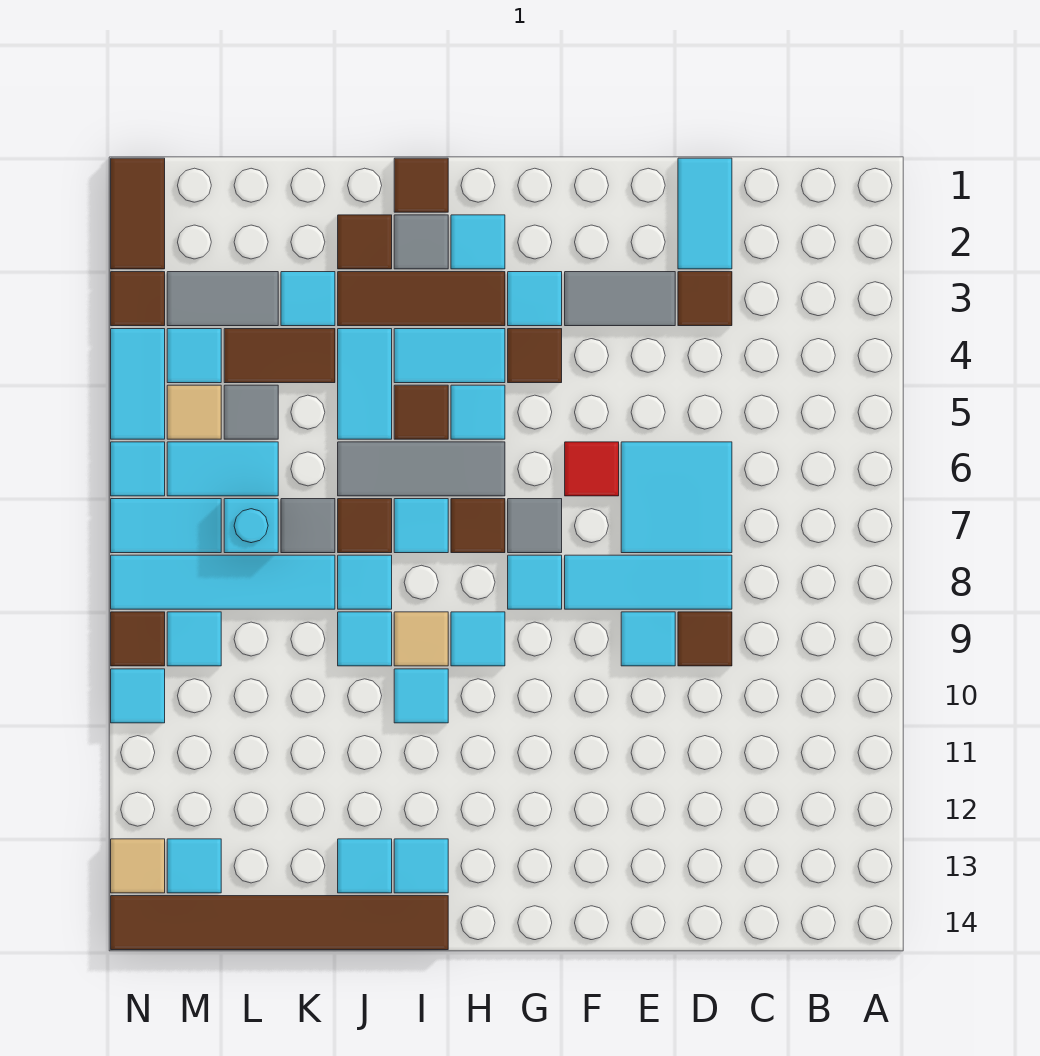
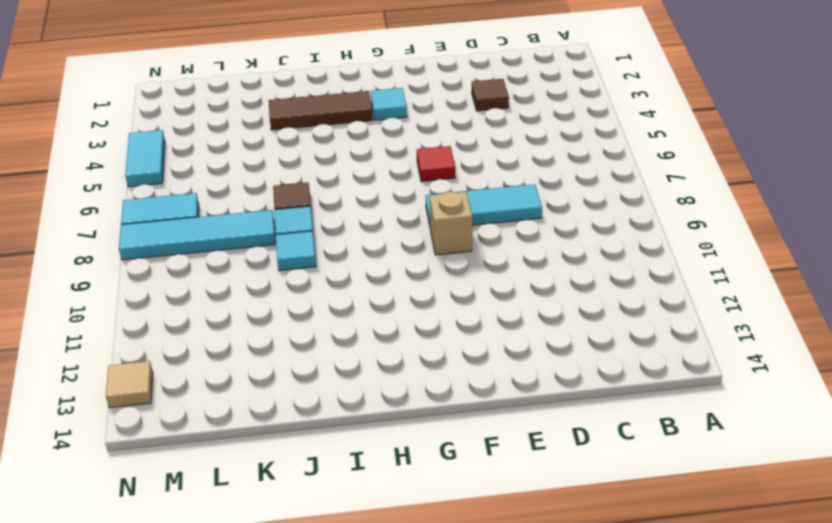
tan brick F9 level 1 -> none
none -> cyan tile D1:D2 level 1
none -> cyan tile D6:E7 level 1
none -> brown tile D9 level 1
none -> grey tile E3:F3 level 1

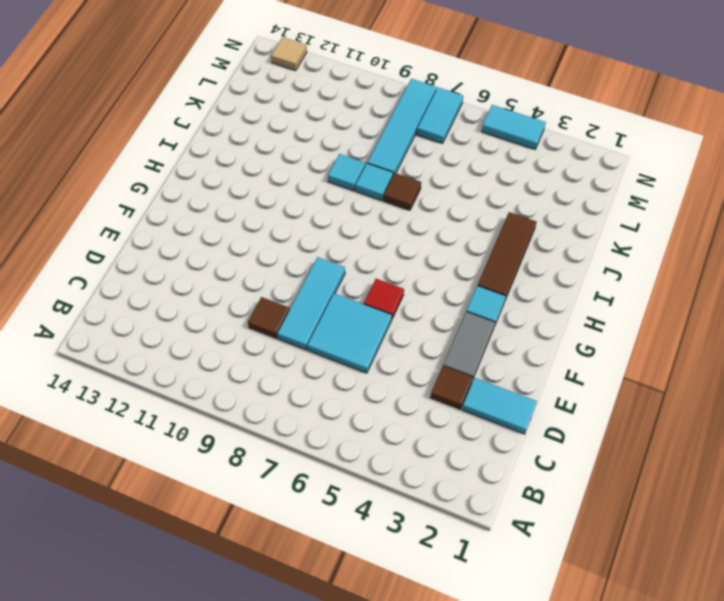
none -> cyan tile E9 level 1
none -> brown tile G4 level 1
none -> grey tile G7 level 1
none -> cyan tile G8 level 1

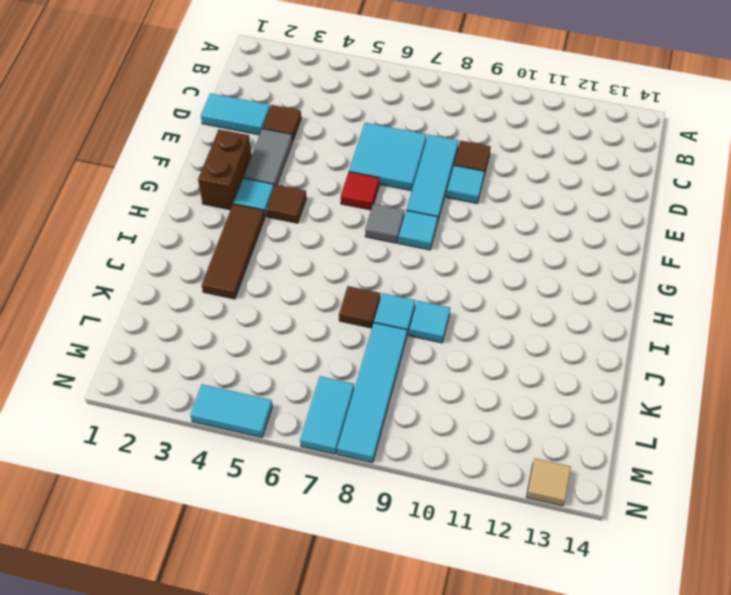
brown brick F2:G2 level 1 -> none
none -> cyan tile H2 level 1
none -> cyan tile H4:I4 level 1
none -> cyan tile H5 level 1
none -> grey tile H6:J6 level 1

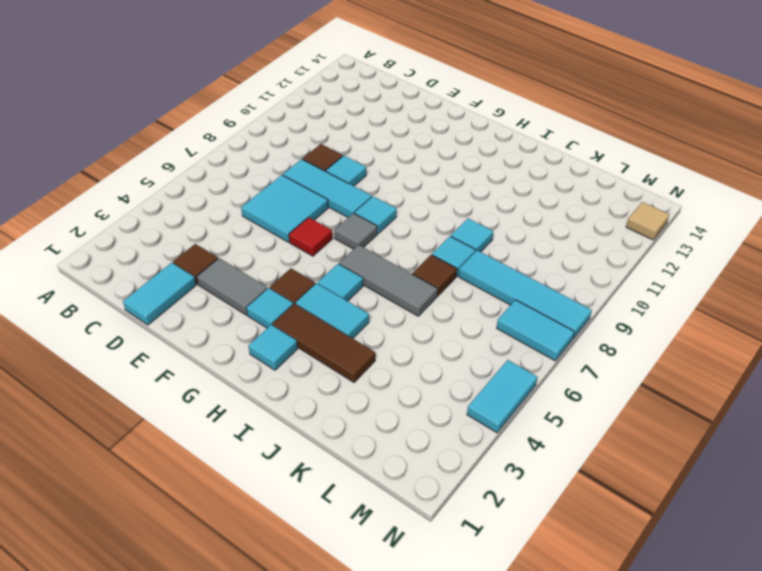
none -> brown tile H7 level 1
none -> cyan tile H9 level 1
none -> brown tile I1 level 1
none -> grey tile I2 level 1

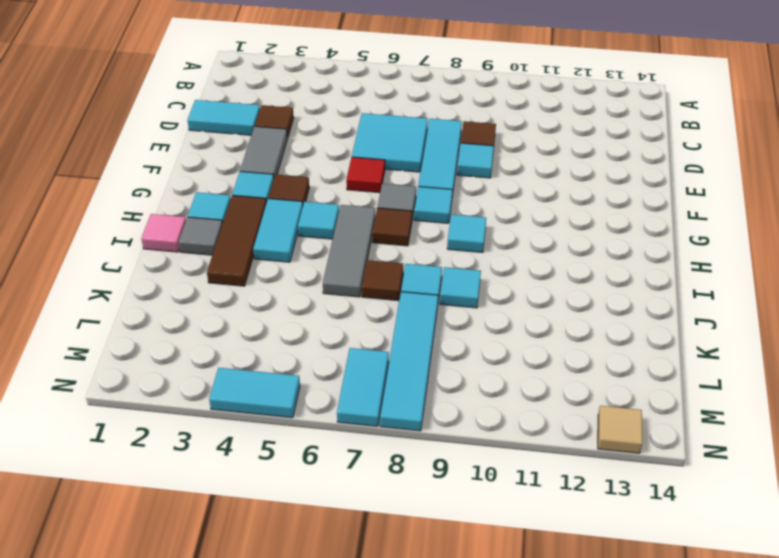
pink tile I1 level 1 -> brown tile I1 level 1
none -> brown tile I5 level 1
none -> cyan tile I7 level 1
none -> tan tile I9 level 1
none -> cyan tile I10 level 1

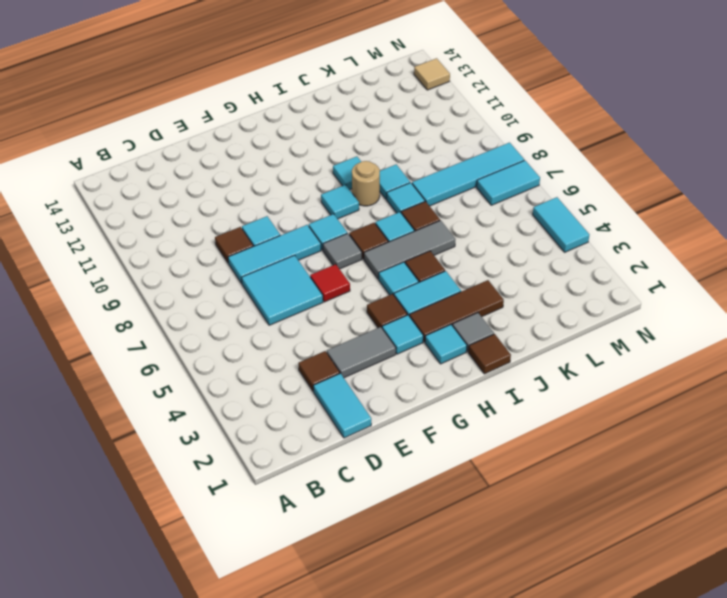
tan round brick I9 level 1 -> tan tile I9 level 1
none -> cyan tile I13 level 1
none -> brown tile I14:N14 level 1
none -> brown tile J2 level 1
none -> cyan tile J4:J5 level 1

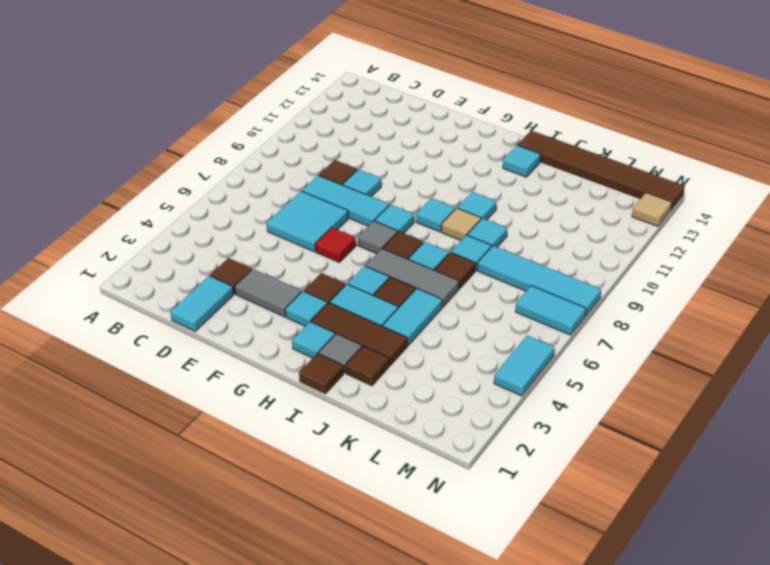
none -> cyan tile J13 level 1
none -> cyan tile K3 level 1
none -> brown tile K4:L4 level 1
none -> grey tile K7 level 1

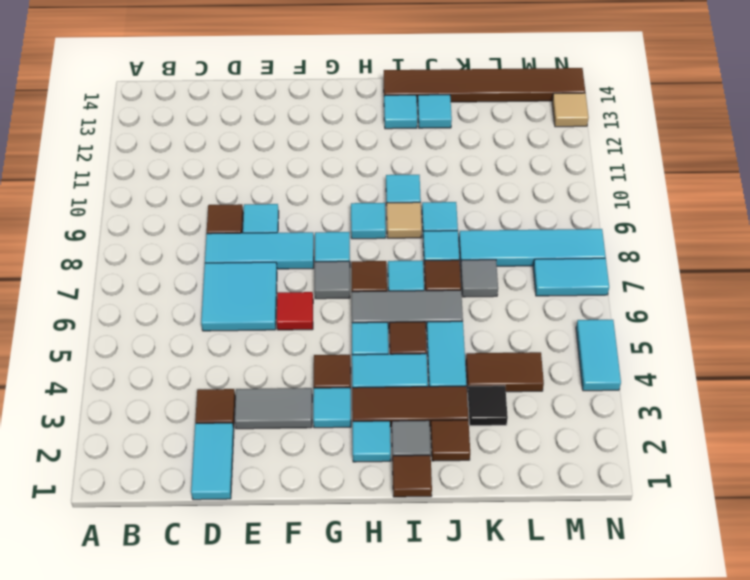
black tile K3 level 1 -> cyan tile K3 level 1
none -> grey tile L3:M3 level 1
none -> grey tile L5 level 1
none -> cyan tile L6:M6 level 1
none -> cyan brick L7 level 1

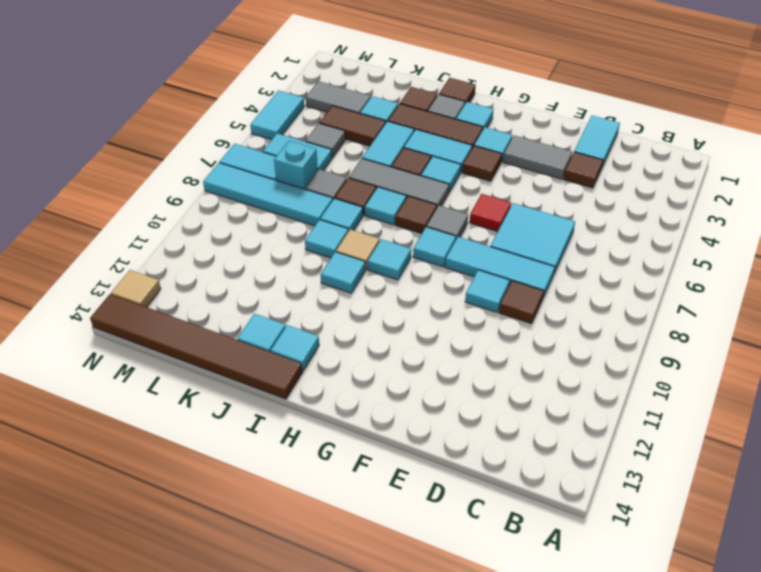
none -> cyan tile M4 level 1
none -> tan tile M5 level 1
none -> cyan tile M9 level 1
none -> cyan tile M13 level 1

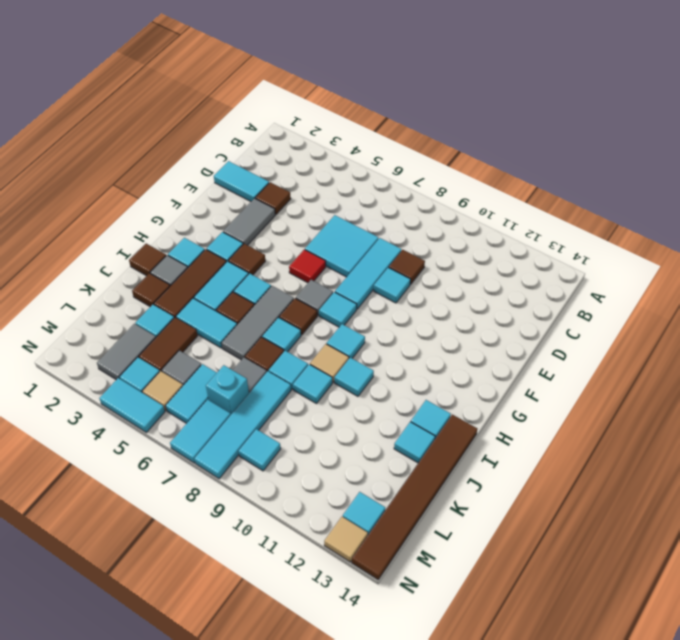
none -> brown tile N1:N2 level 1
none -> brown tile N3 level 1
none -> cyan tile N6 level 1
none -> brown tile N9 level 1

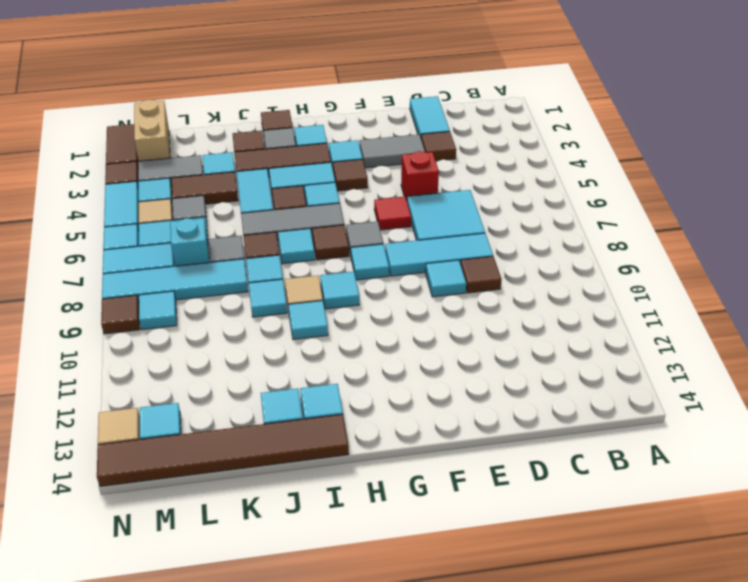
red brick E5 level 1 -> none
tan brick M1:M2 level 1 -> none
none -> cyan tile N10 level 1

